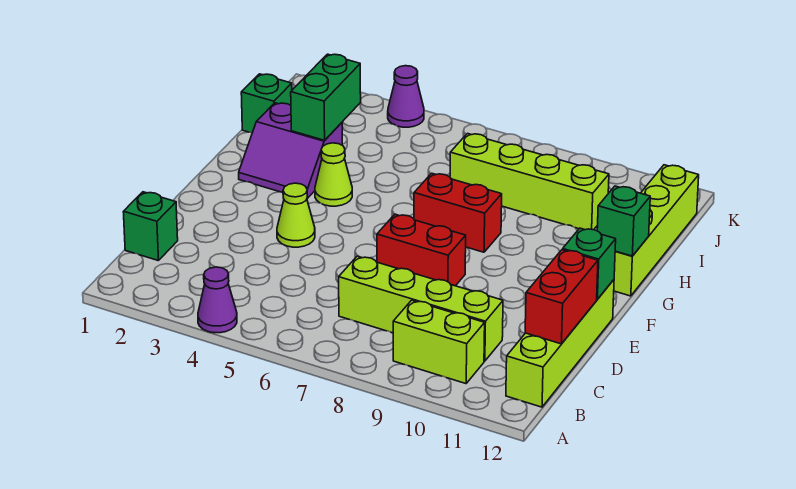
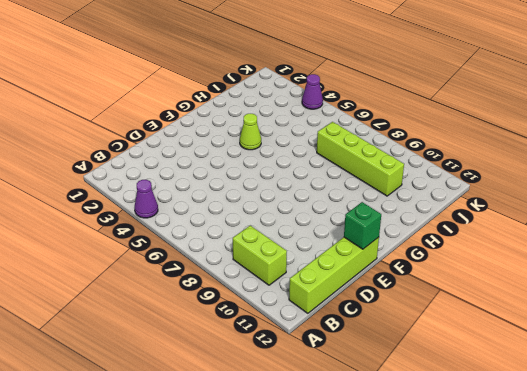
none -> green brick C1 level 1
none -> lime brick C7:C10 level 1
none -> lime cone E4 level 1

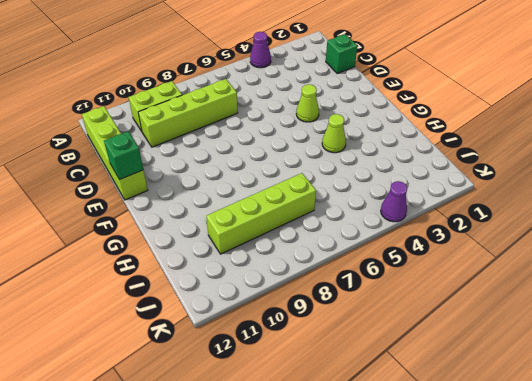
none -> red brick E7:E8 level 1
none -> purple slope G2:H3 level 1 top H
none -> red brick G7:G8 level 1

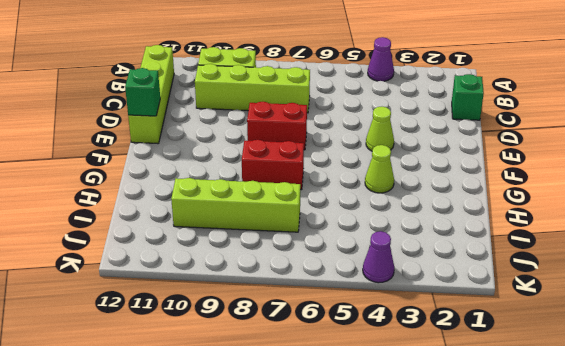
none -> purple slope G2:H3 level 1 top H
none -> lime brick G12:J12 level 1
none -> green brick I1 level 1

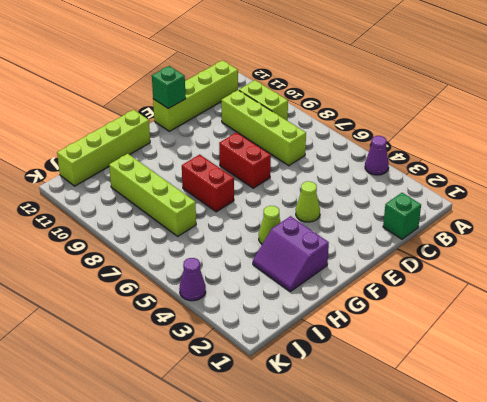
purple slope G2:H3 level 1 top G -> purple slope G2:H3 level 1 top H
none -> green brick I1 level 1
none -> red brick C12:D12 level 2
none -> green brick G12 level 2

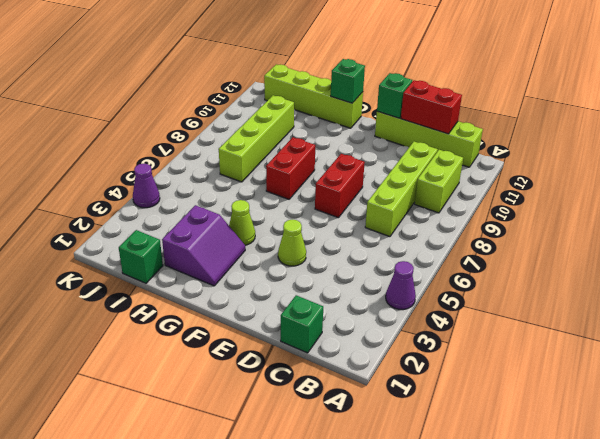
none -> green brick H3:I3 level 2

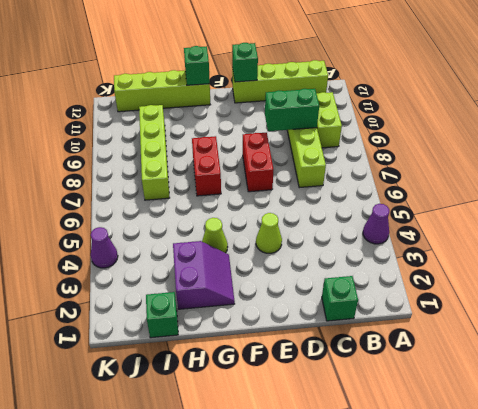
green brick C9:D9 level 2 -> green brick H3:I3 level 2
none -> red brick C12:D12 level 2

